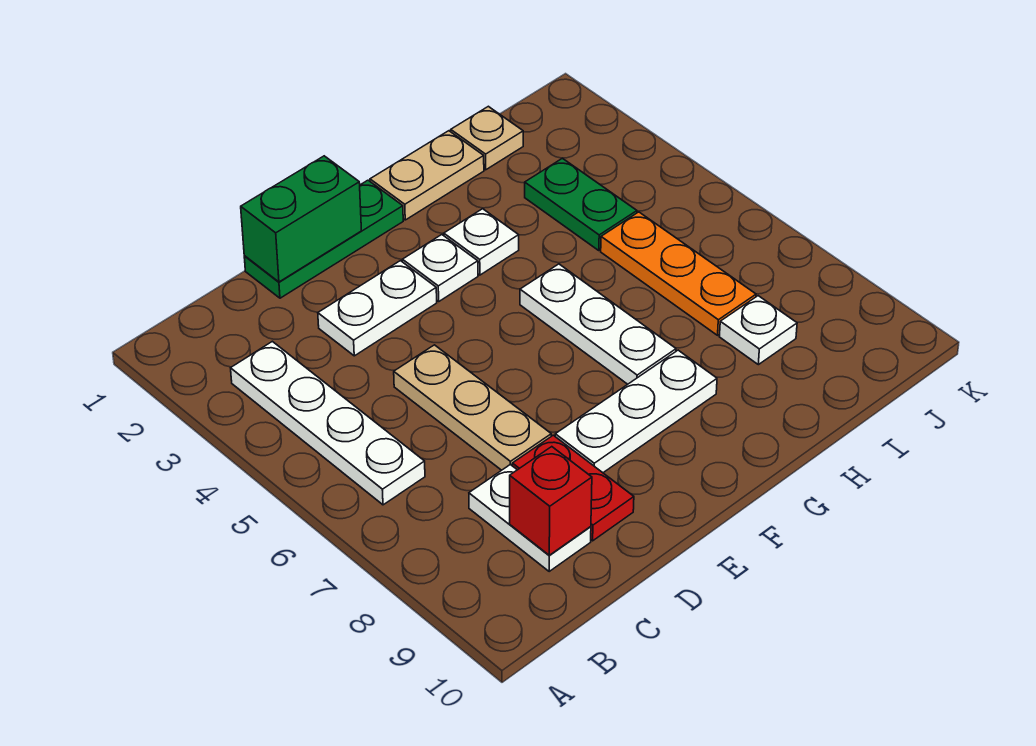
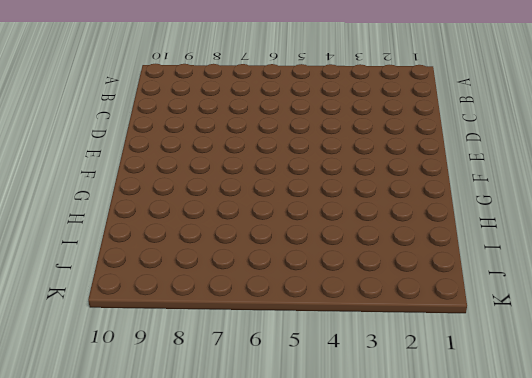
none -> white plate B3:B6 level 1
none -> white plate C8:C9 level 1
none -> green plate D1:F1 level 1

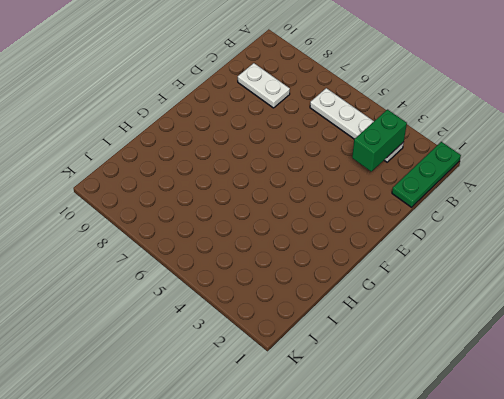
green plate A1:C1 level 1 -> green plate D1:F1 level 1
green brick B3:C3 level 2 -> green brick D1:E1 level 2
none -> white plate D3:E3 level 1
none -> tan plate D5:D7 level 1
none -> red plate D8:D9 level 1

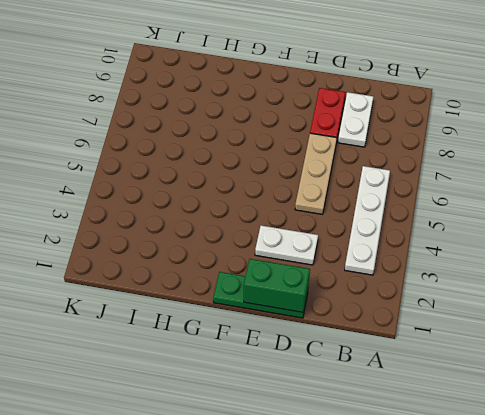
none -> white plate E8:G8 level 1
none -> white plate F3 level 1
none -> tan plate G1:H1 level 1

